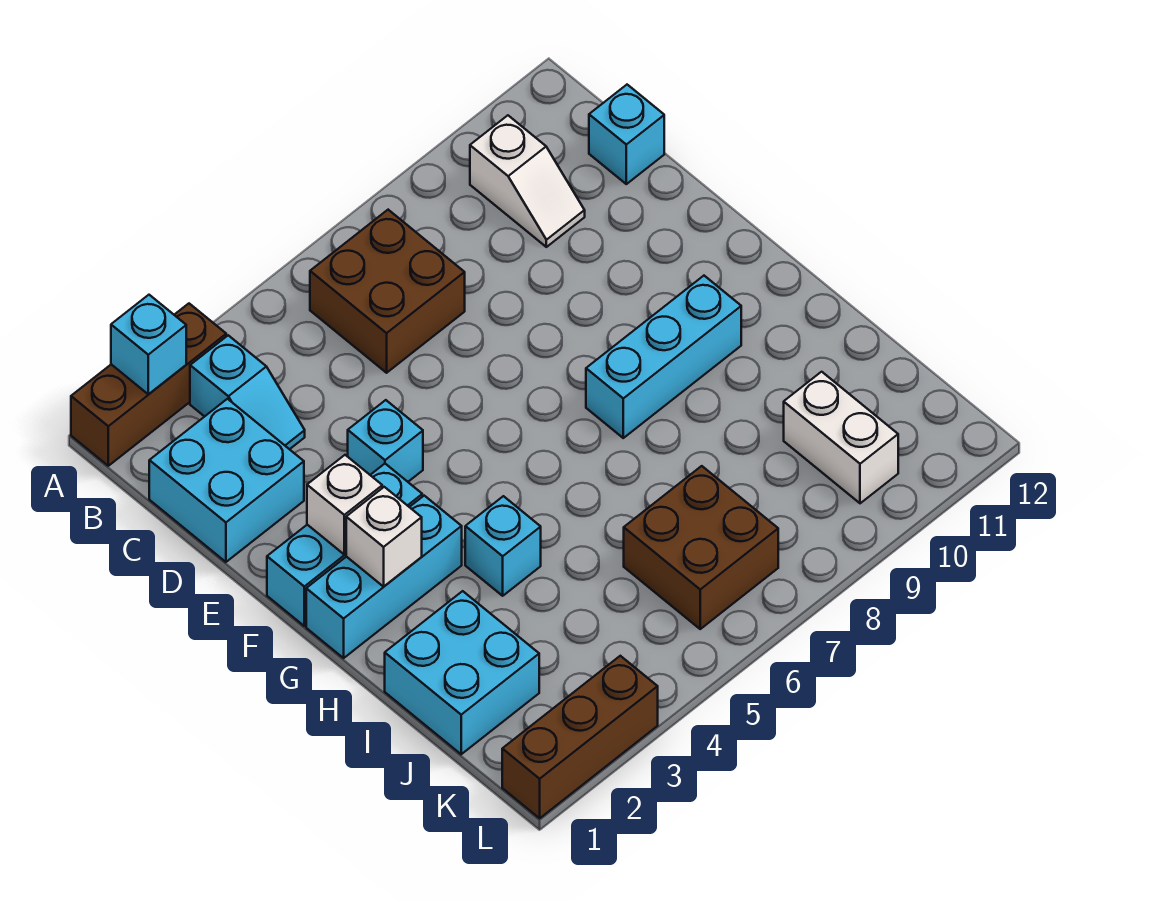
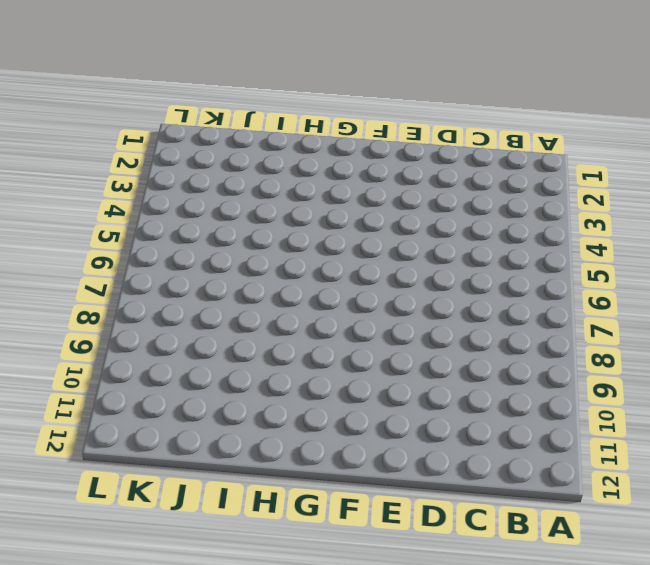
none -> brown brick A1:A3 level 1
none -> cyan slope B3:C3 level 1 top B
none -> brown brick B6:C7 level 1

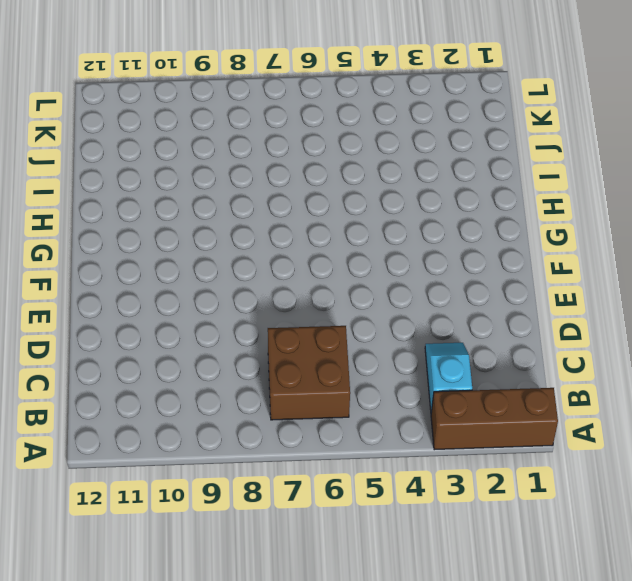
none -> white slope B10:C10 level 1 top B
none -> cyan brick C1:D2 level 1
none -> cyan brick C12 level 1

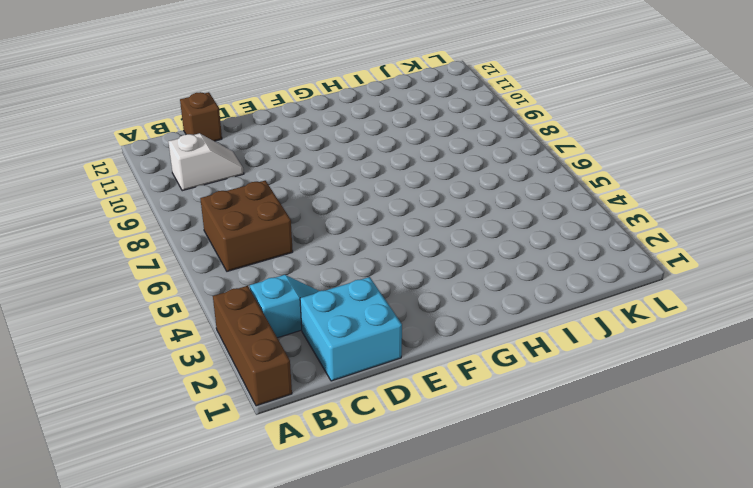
brown brick C12 level 1 -> cyan brick C12 level 1
none -> cyan brick E4 level 1
none -> cyan brick F1:F3 level 1
none -> cyan brick G1:G3 level 1

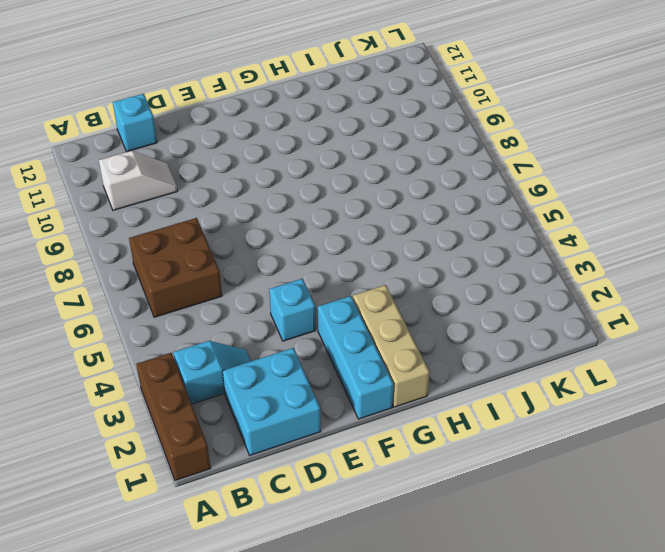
tan brick G1:G3 level 1 -> cyan brick G1:G3 level 1
none -> cyan brick G8:G10 level 1
none -> cyan brick H4 level 1
none -> cyan brick I1:J2 level 1

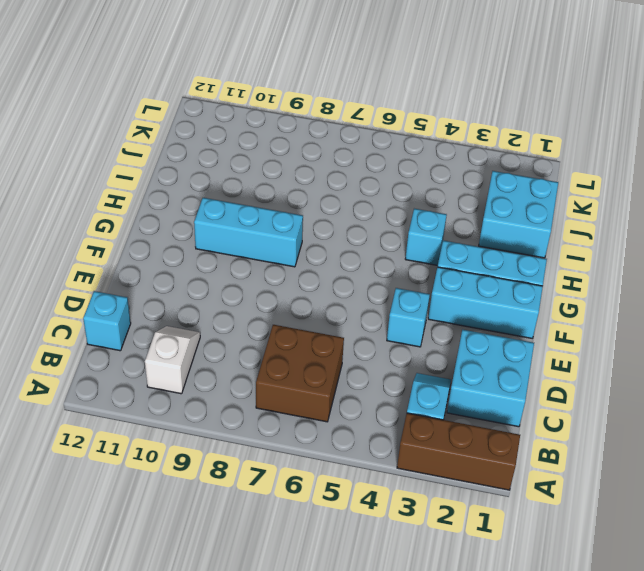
none -> brown brick J6:K7 level 1
none -> white brick J10:K10 level 1
none -> brown brick L1:L3 level 1

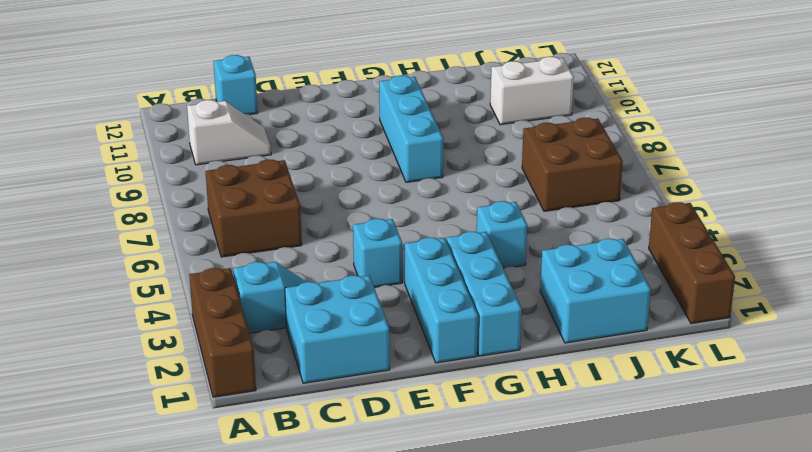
none -> cyan brick A2 level 2
none -> white brick F2 level 2
none -> white brick G2 level 2

